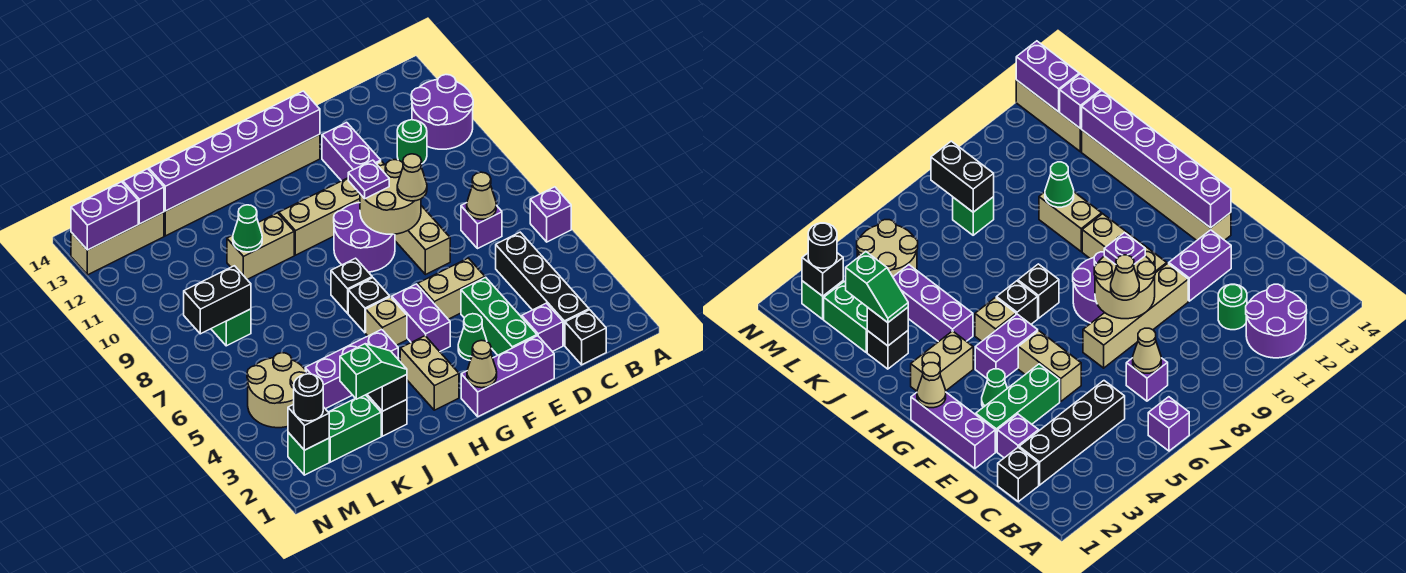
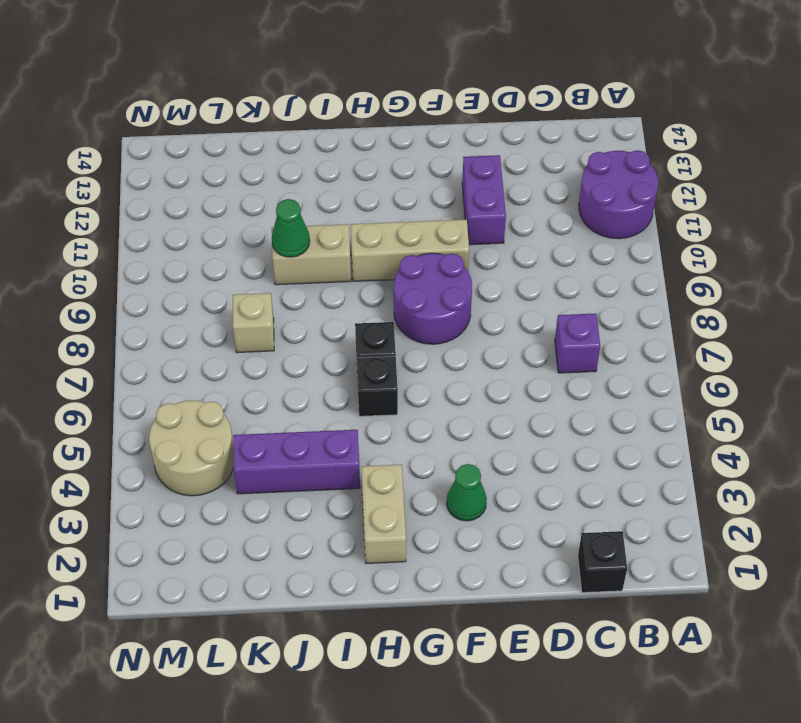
tan brick K8 level 1 -> tan brick H5 level 1
none -> purple brick A6 level 1
none -> black brick C2:C5 level 1
none -> green round brick C11 level 1
none -> purple brick D2 level 1

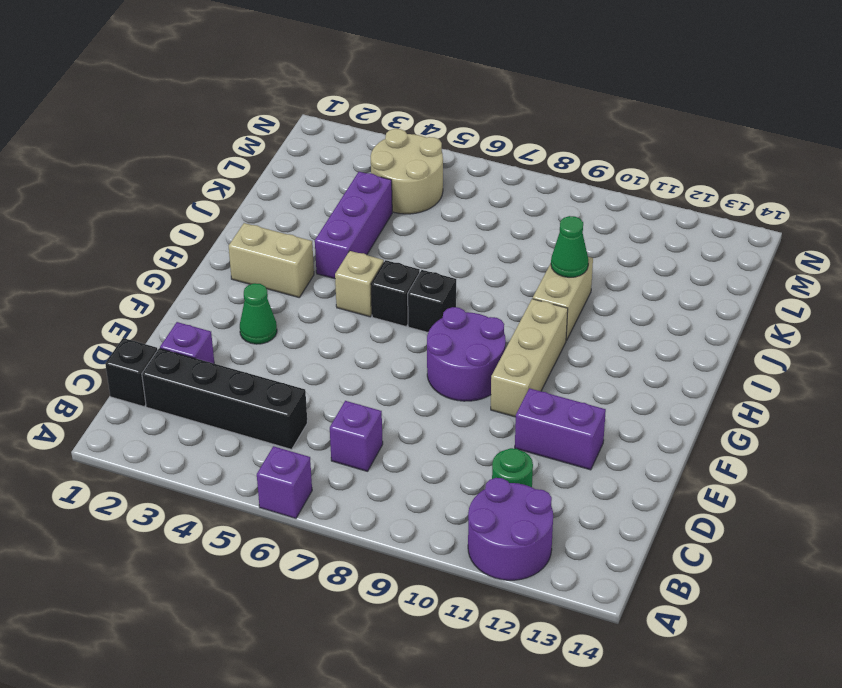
none -> purple brick E1:G1 level 1
none -> green brick E2:E4 level 1
none -> tan brick E5:F5 level 1
none -> tan brick E7:E10 level 1

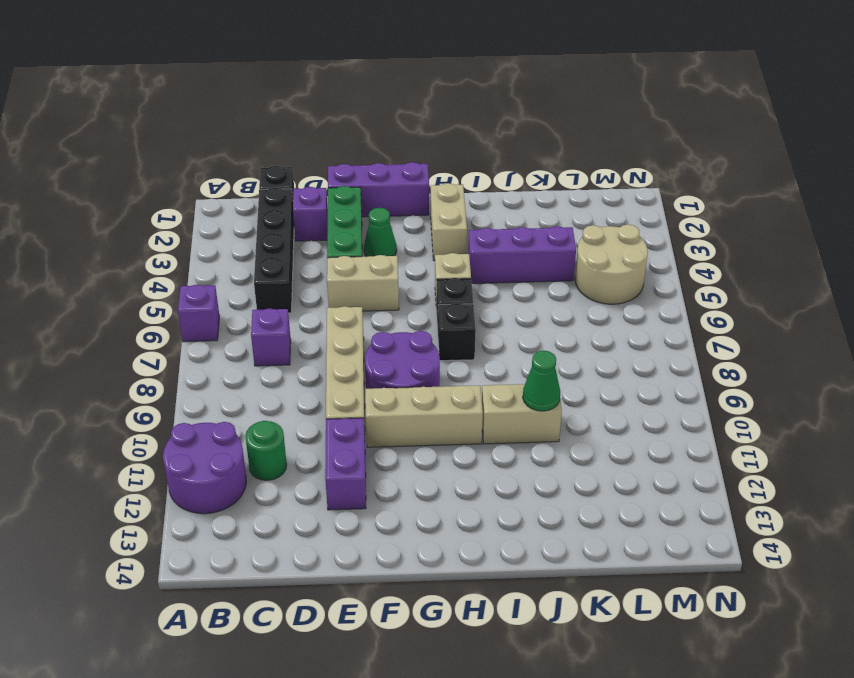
none -> tan brick F13:K13 level 1
none -> purple brick G4:G5 level 1
none -> black brick J2 level 1
none -> green brick K2:L2 level 1

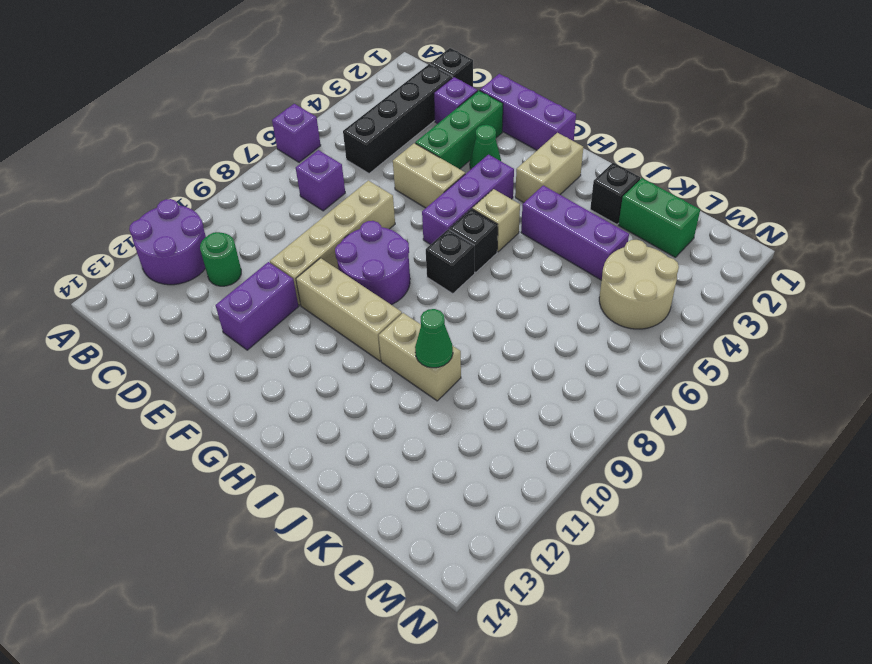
purple brick G4:G6 level 1 -> purple brick G4:G5 level 1
none -> tan brick F13:K13 level 1
none -> green brick L8 level 1
none -> tan brick L13:N13 level 1
none -> green brick M2 level 1

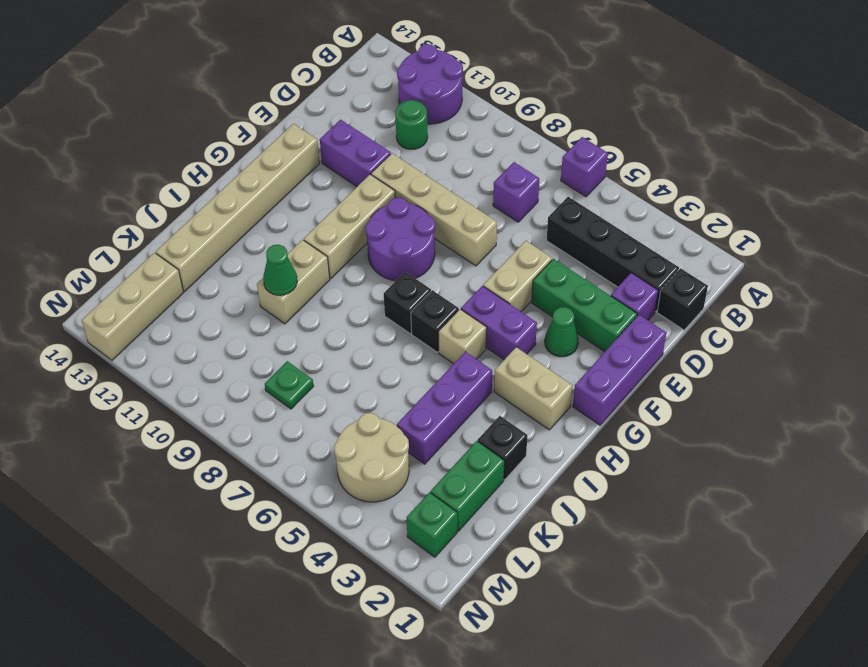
green plate L8 level 1 -> green brick L8 level 1
none -> tan cone C7 level 2
none -> tan round brick E8:F9 level 2
none -> purple brick F13:K13 level 2
none -> tan cone G1 level 2

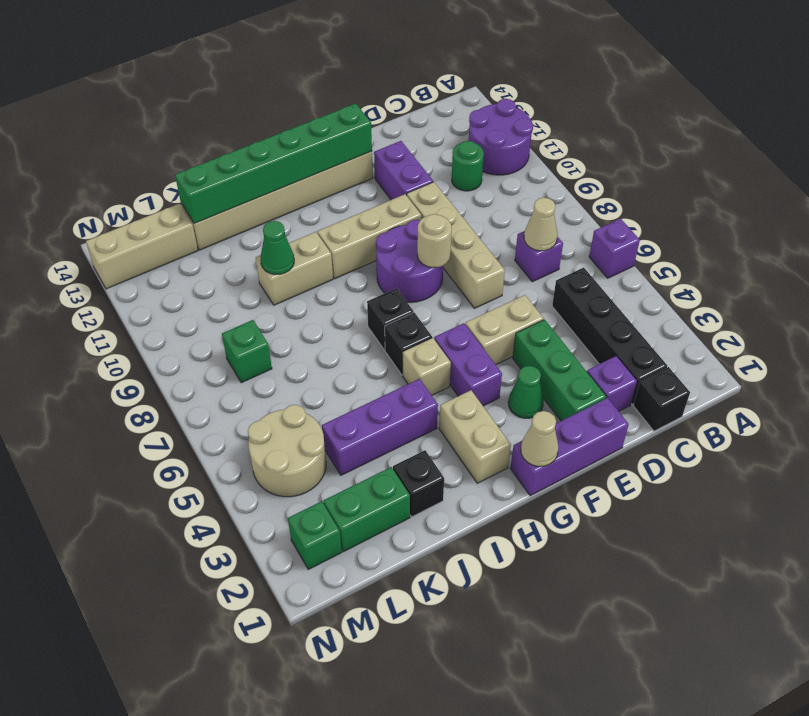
tan round brick F8 level 2 -> tan round brick E8:F9 level 2
green brick F13:K13 level 2 -> purple brick F13:K13 level 2
none -> black brick J2 level 2
none -> black brick L8:M8 level 2
none -> purple brick L13 level 2
none -> black brick M2 level 2

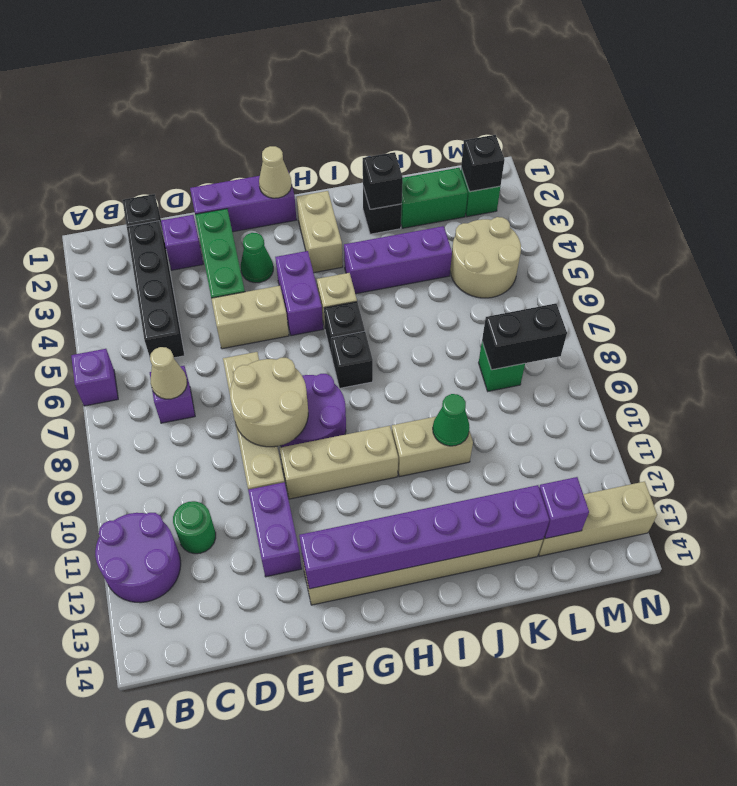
none -> purple brick M13:N13 level 2
none -> tan cone E8 level 3
none -> purple plate F9 level 3
none -> green slope J2:K2 level 3 top K

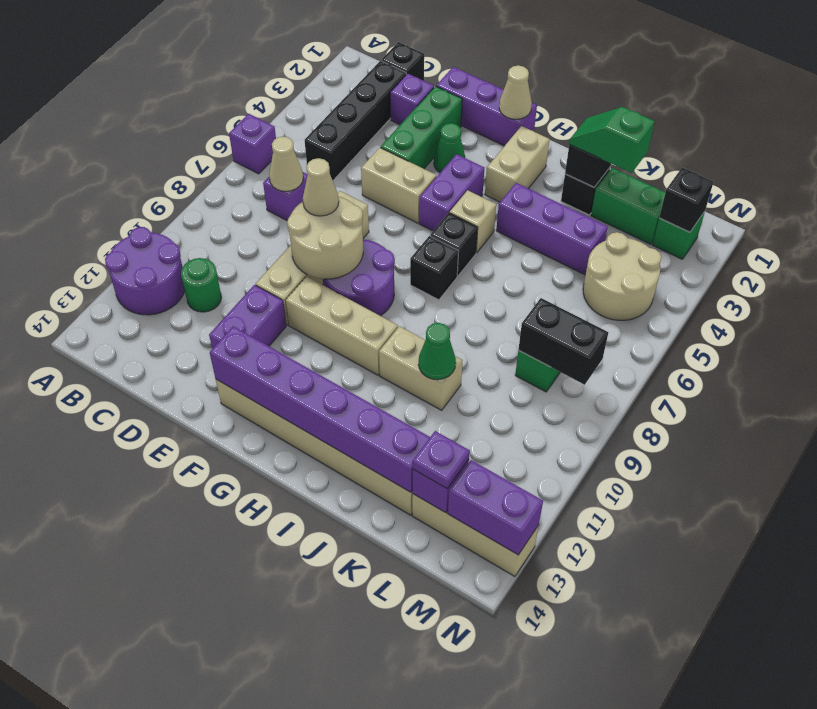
purple plate L13 level 3 -> purple plate F9 level 3
none -> black round brick M2 level 3

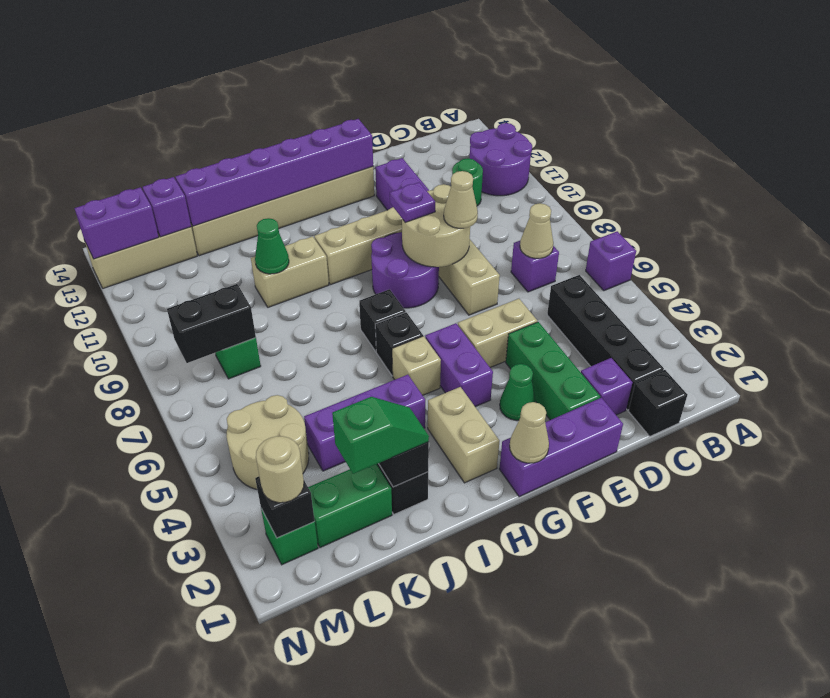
tan round brick M2 level 3 -> black round brick M2 level 3

